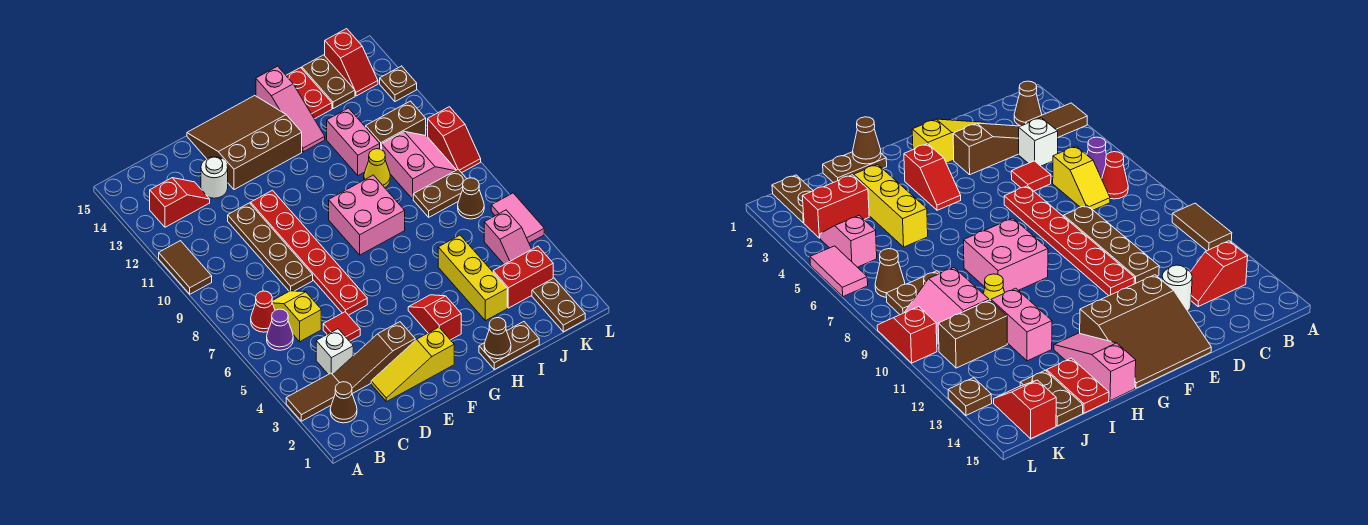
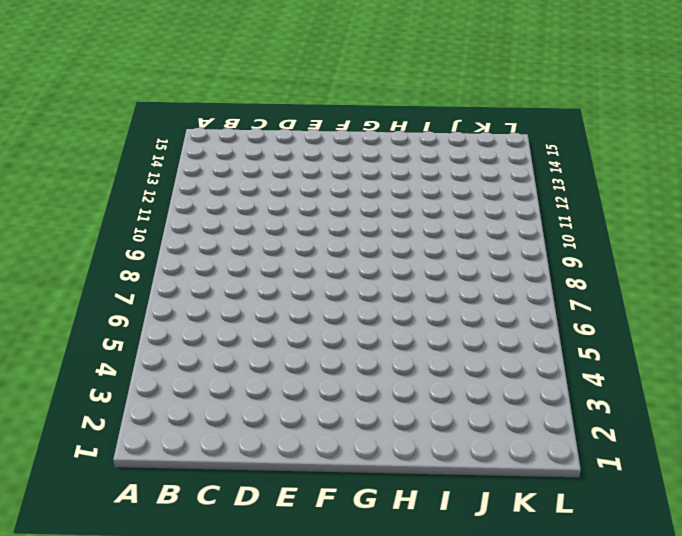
none -> brown tile A3:B3 level 1
none -> brown tile A10:A11 level 1
none -> brown cone B2 level 1
none -> purple cone B6 level 1

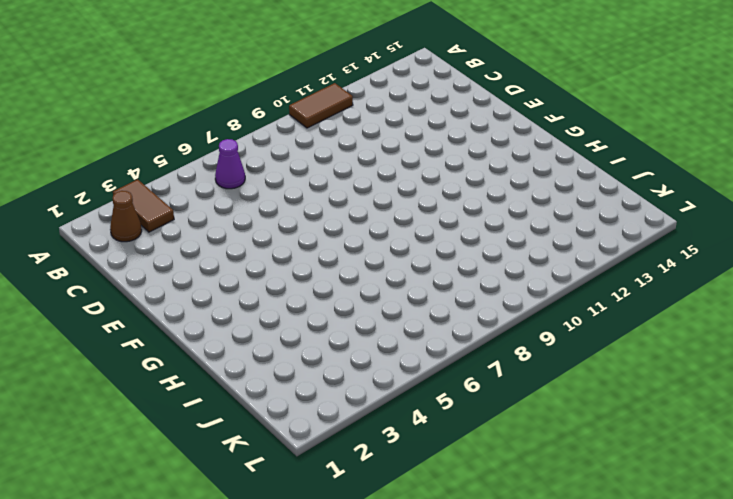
none -> red cone B7 level 1
none -> red slope B13:C13 level 1 top B
none -> brown slope C3:E3 level 1 top E
none -> white brick C4 level 1

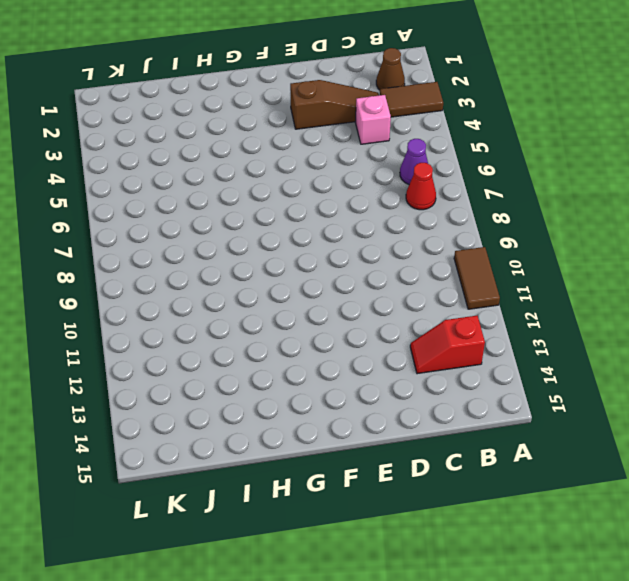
pink brick C4 level 1 -> white brick C4 level 1
none -> yellow slope C6:C7 level 1 top 6
none -> yellow slope D2:F2 level 1 top F
none -> red tile D5 level 1
none -> brown plate D8:D11 level 1

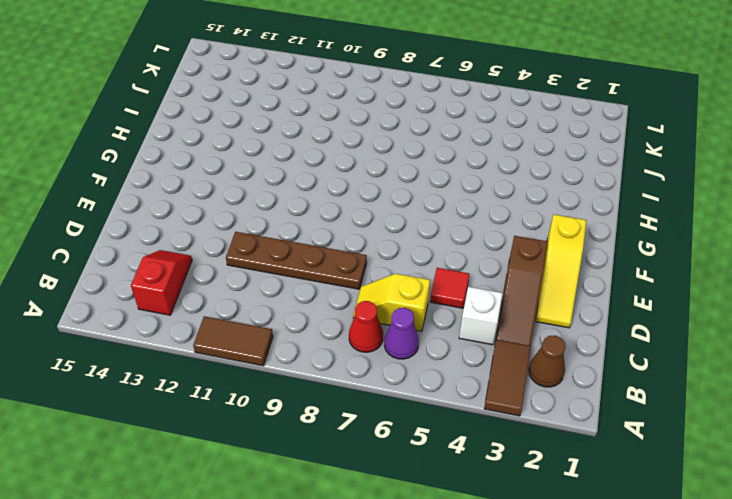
none -> white round brick D13 level 1
none -> red plate E6:E11 level 1
none -> brown slope E13:G15 level 1 top 13
none -> red slope G3:G4 level 1 top 3

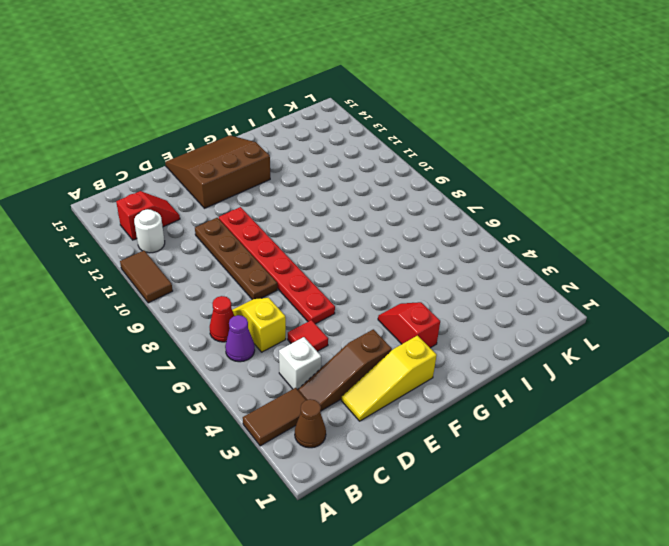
white round brick B12 level 1 -> white round brick D13 level 1
none -> pink brick G8:H9 level 1
none -> brown plate H1:I1 level 1
none -> pink slope H13:H15 level 1 top 15
none -> yellow brick I3:I5 level 1

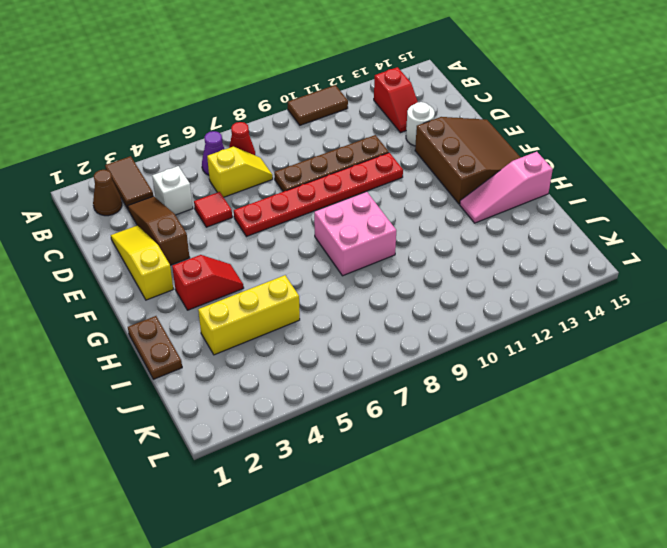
none -> yellow cone I10 level 1
none -> pink brick I11:I12 level 1
none -> red plate I14:I15 level 1
none -> red brick J3:K3 level 1

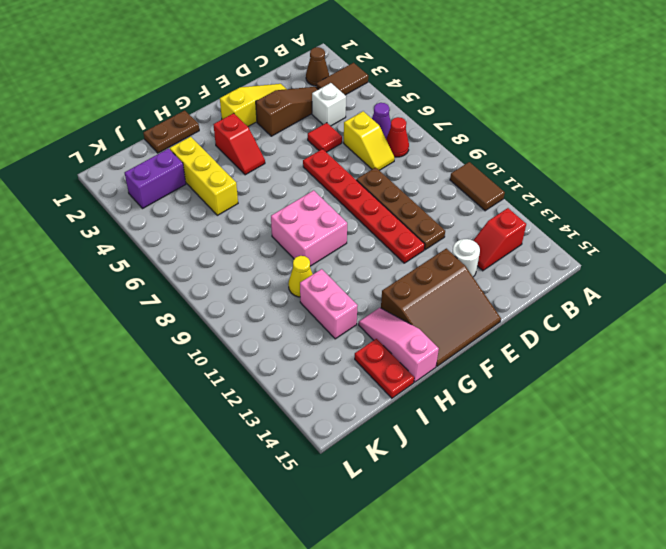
purple brick J3:K3 level 1 -> red brick J3:K3 level 1
none -> brown plate J8:K8 level 1
none -> pink slope J9:K10 level 1 top J
none -> brown brick J11:K11 level 1
none -> brown plate J14:J15 level 1

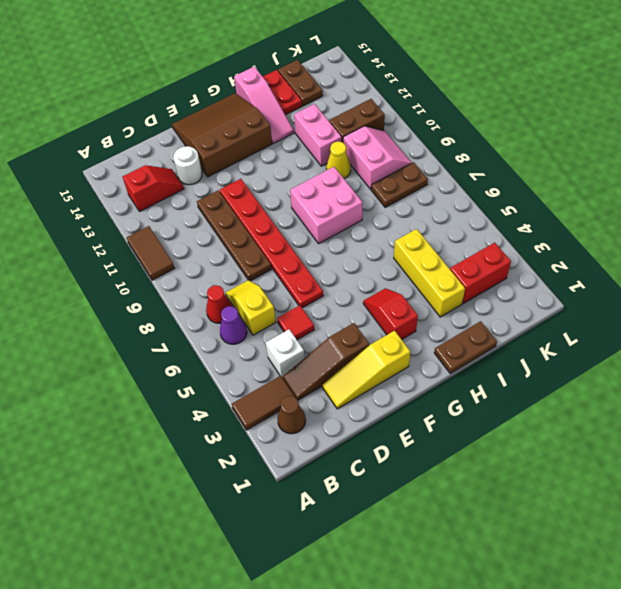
none -> brown plate K1:K2 level 1
none -> pink slope K4:K5 level 1 top 5
none -> brown cone K7 level 1
none -> red slope K14:K15 level 1 top 15

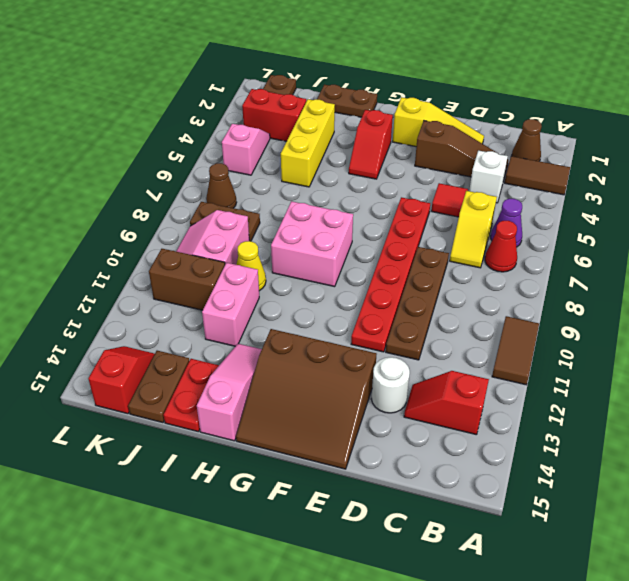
none -> pink tile L5:L6 level 1
none -> red slope L9:L10 level 1 top 10
none -> brown plate L13 level 1
none -> brown cone H1 level 2

